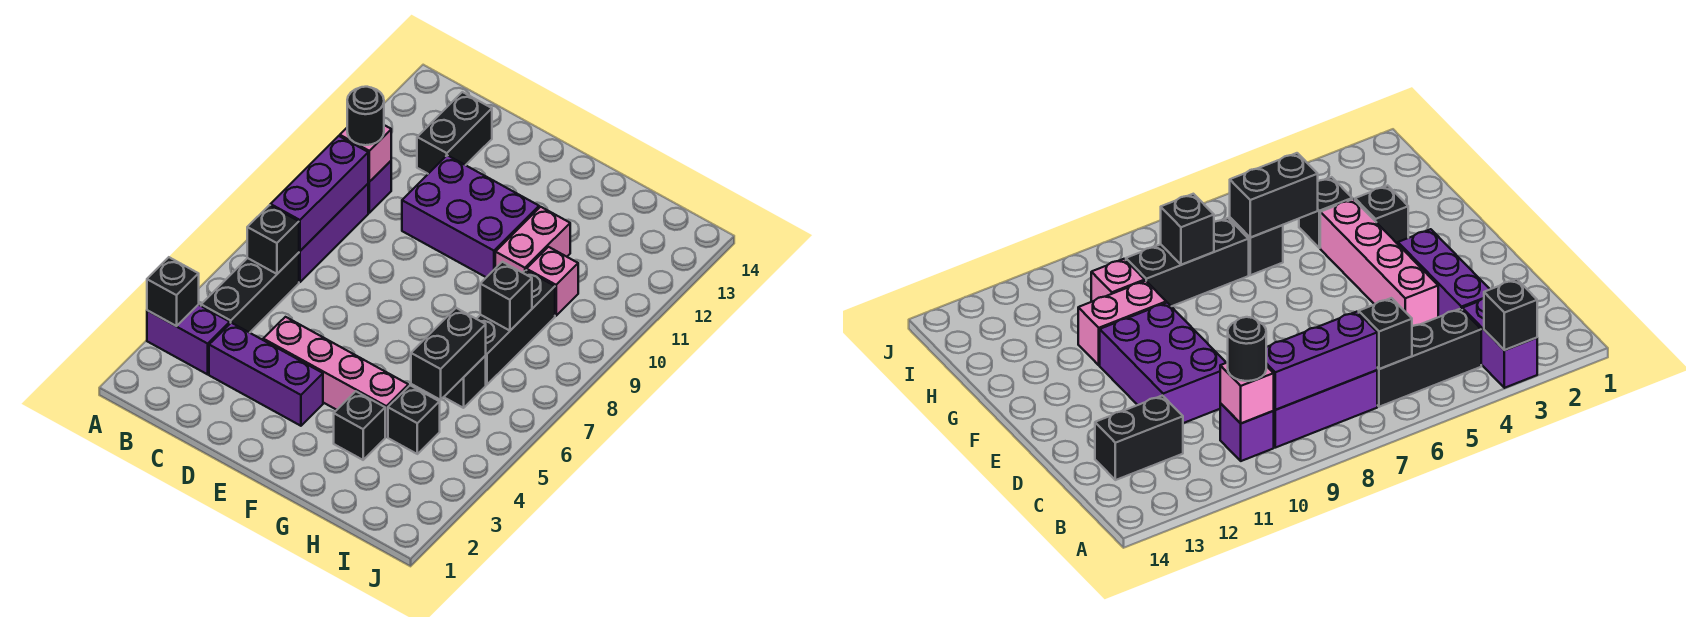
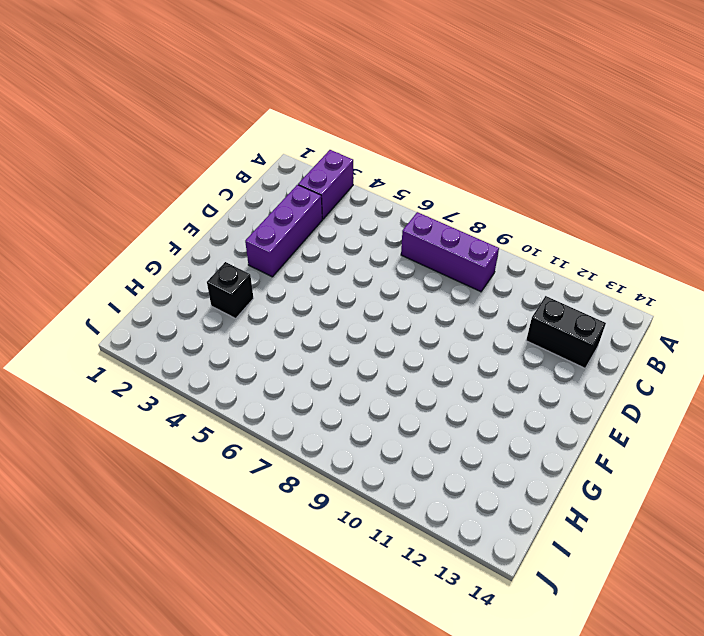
none -> black brick B4:B6 level 1
none -> purple brick B10 level 1
none -> pink brick D4:G4 level 1

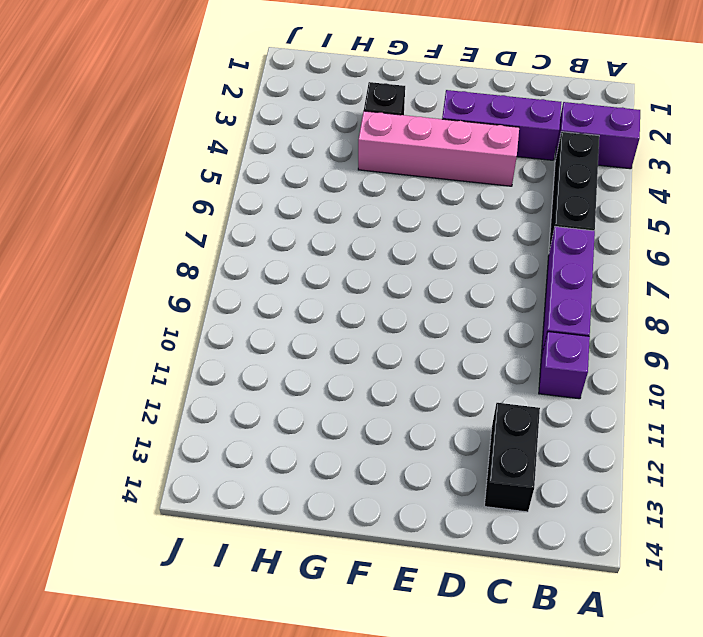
none -> purple brick D10:F11 level 1
none -> pink brick G10:G11 level 1
none -> black brick H4 level 1

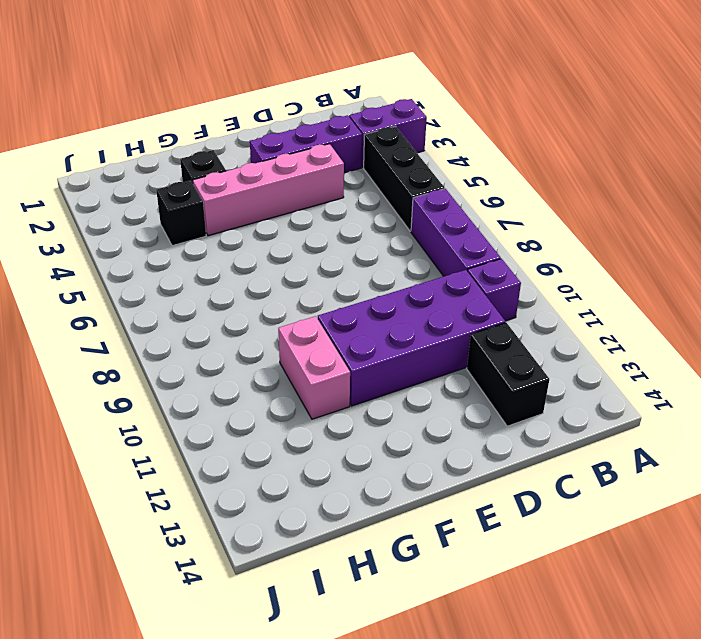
purple brick C10:F11 level 1 -> purple brick D10:F11 level 1
none -> black brick H6 level 1
none -> black brick H7:H9 level 1
none -> pink brick H10 level 1

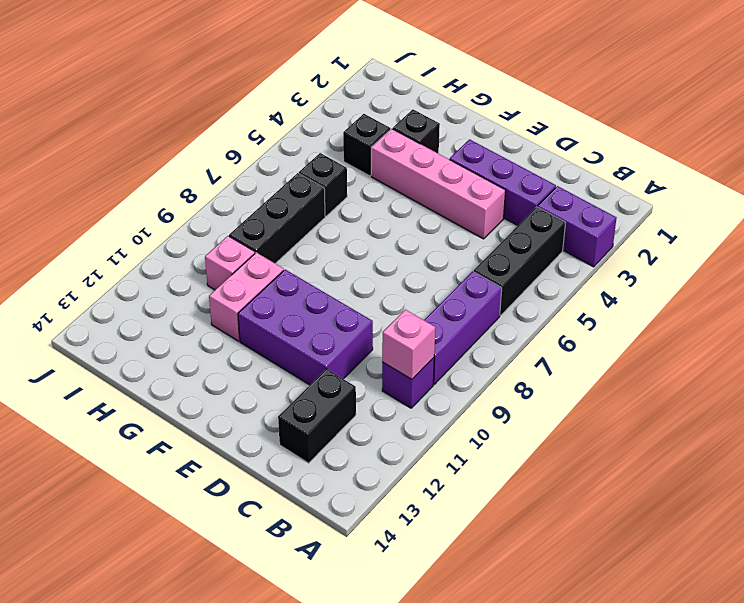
none -> black brick A3 level 2
none -> black brick B6 level 2
none -> purple brick B7:B9 level 2

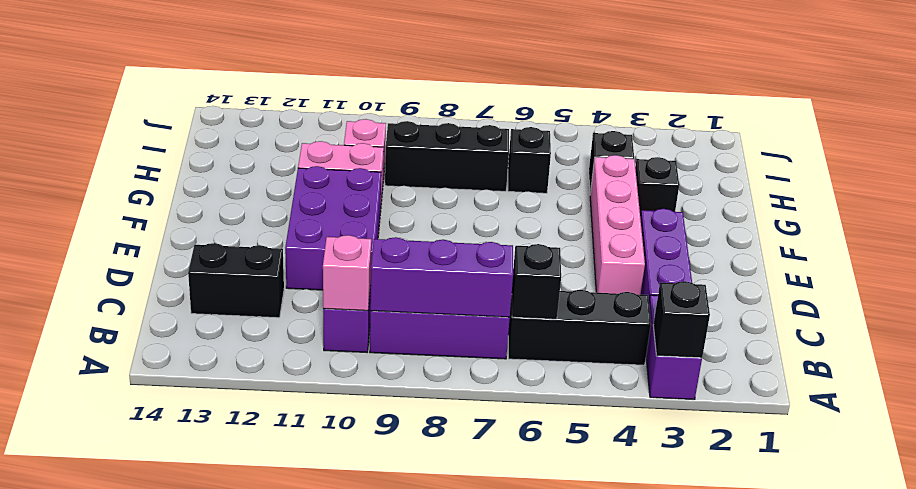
none -> black brick H5:H6 level 2
none -> black brick H8 level 2
none -> black round brick B10 level 3

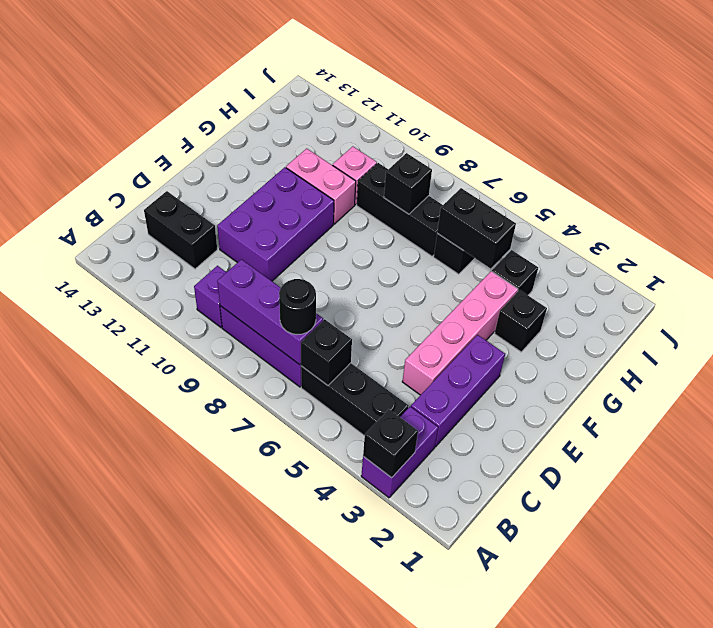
black round brick B7 level 3 -> black round brick B10 level 3
none -> pink brick B10 level 2

